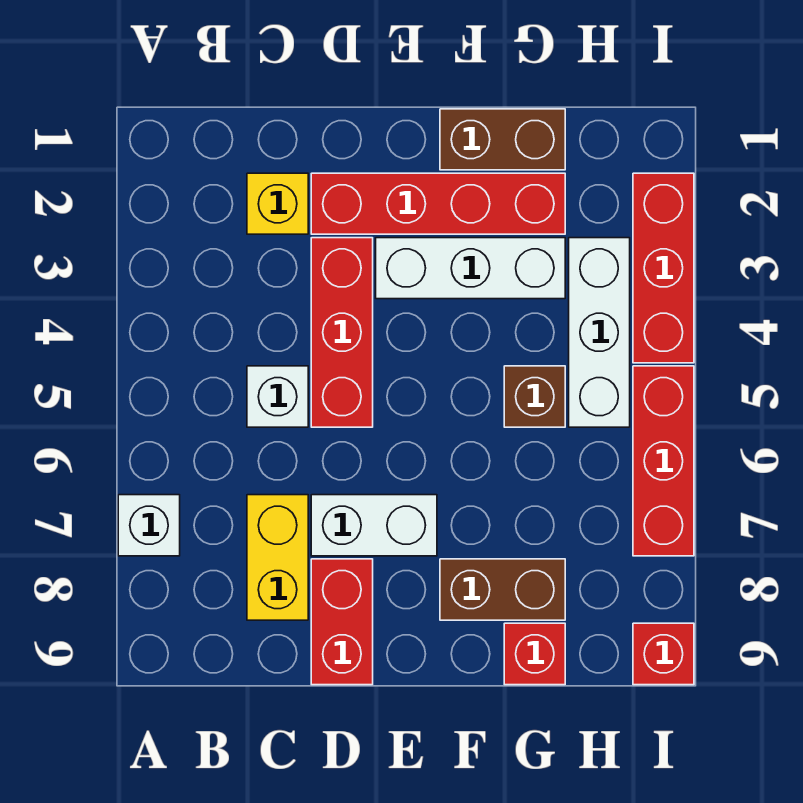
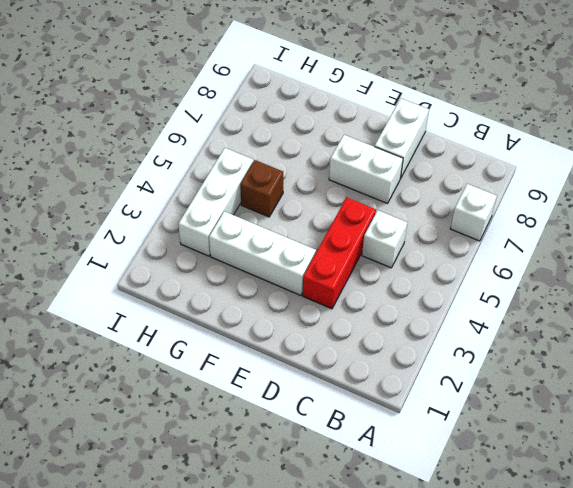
white brick D8:D9 level 1 -> red brick D8:D9 level 1
none -> yellow brick C2 level 1
none -> yellow brick C7:C8 level 1
none -> red brick D2:G2 level 1

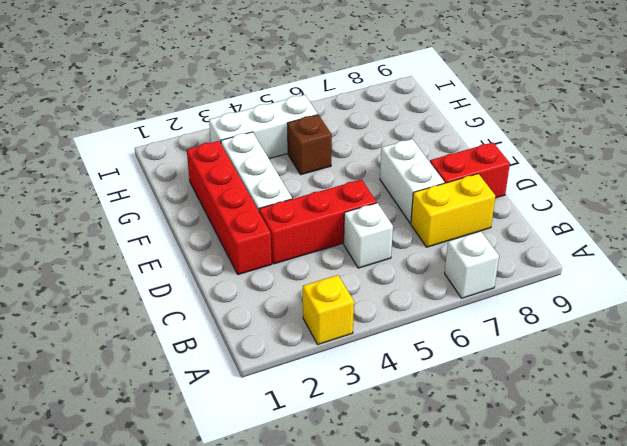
yellow brick A3 level 1 -> yellow brick C2 level 1
none -> brown brick F1:G1 level 1
none -> brown brick F8:G8 level 1
none -> red brick G9 level 1

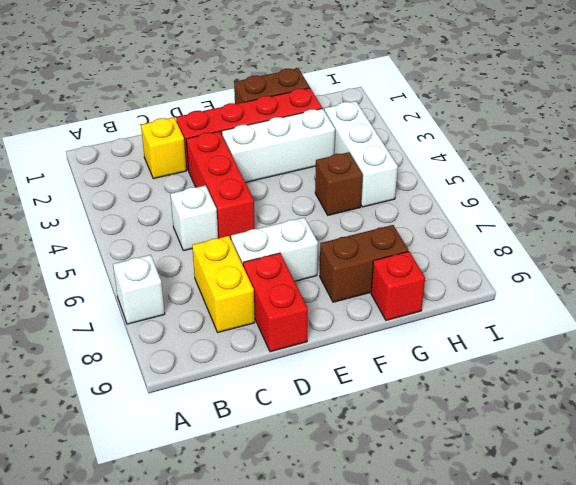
none -> red brick I2:I4 level 1
none -> red brick I5:I7 level 1
none -> red brick I9 level 1

